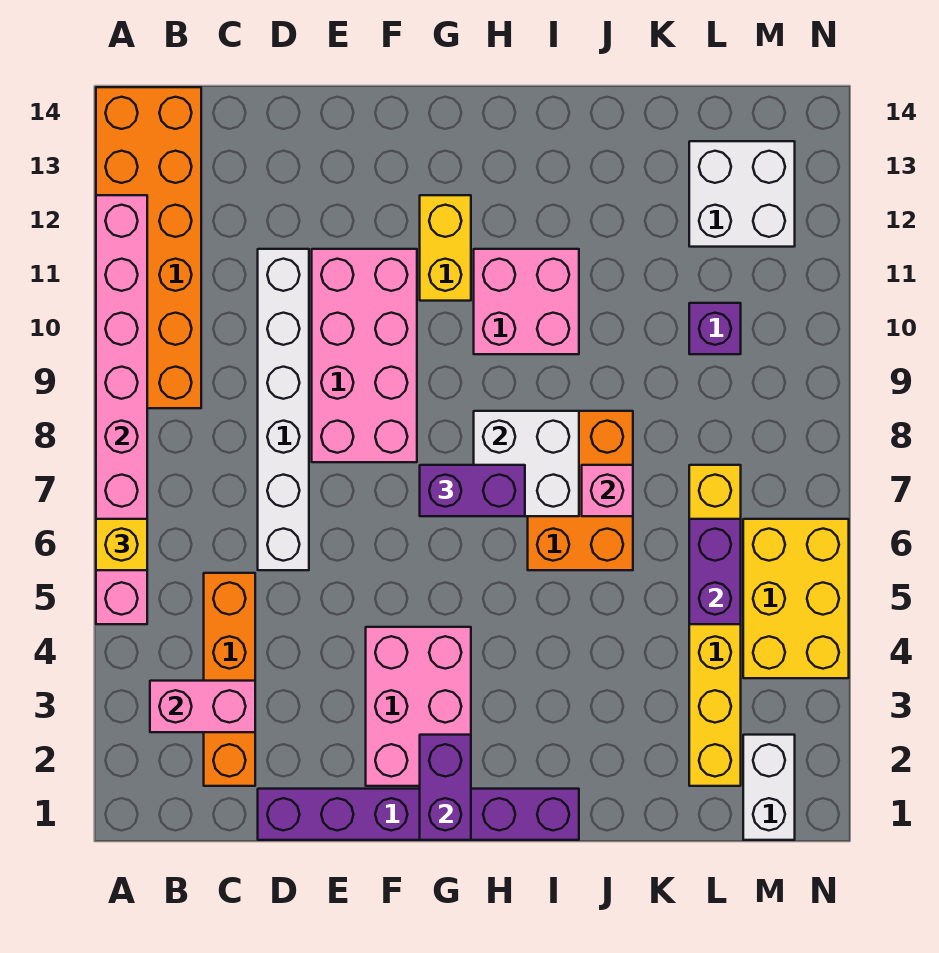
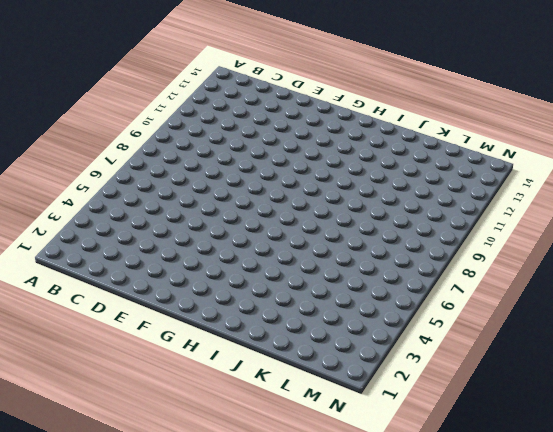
none -> orange brick A9:B14 level 1
none -> orange brick C2:C5 level 1
none -> purple brick D1:I1 level 1

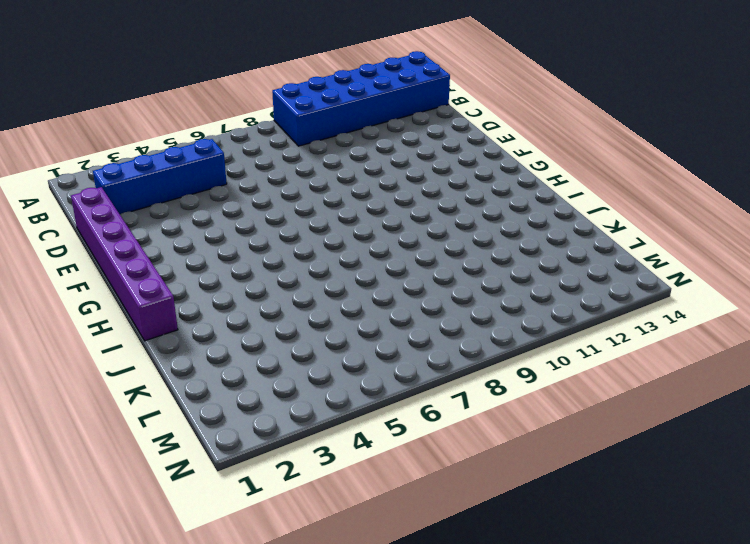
blue brick A9:B14 level 1 -> orange brick A9:B14 level 1
blue brick C2:C5 level 1 -> orange brick C2:C5 level 1
none -> white brick D6:D11 level 1
none -> pink brick E8:F11 level 1
none -> pink brick F2:G4 level 1

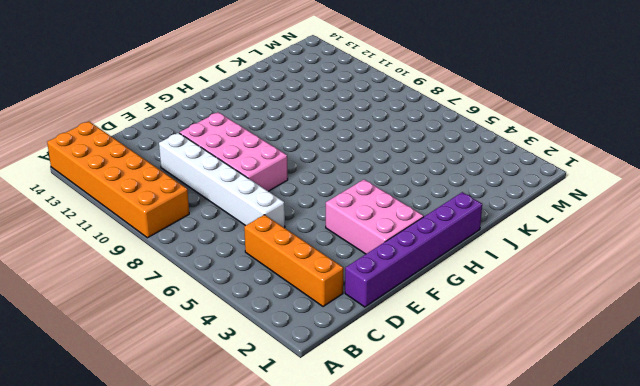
none -> yellow brick G11:G12 level 1
none -> pink brick H10:I11 level 1
none -> orange brick I6:J8 level 1

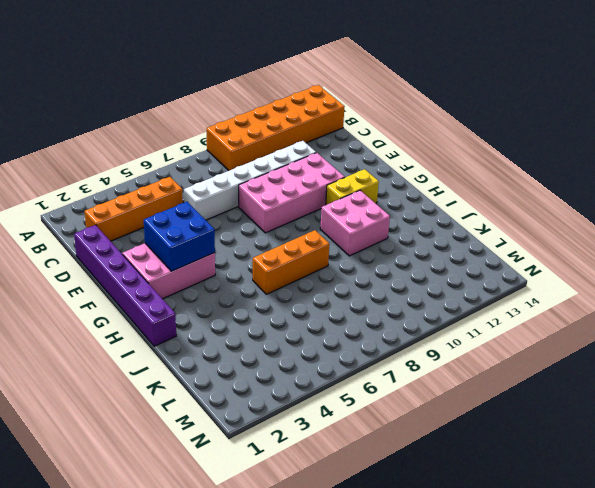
blue brick F3:G4 level 2 -> none
orange brick I6:I8 level 1 -> orange brick I6:J8 level 1
none -> yellow brick L2:L7 level 1
none -> purple brick L10 level 1
none -> white brick L12:M13 level 1

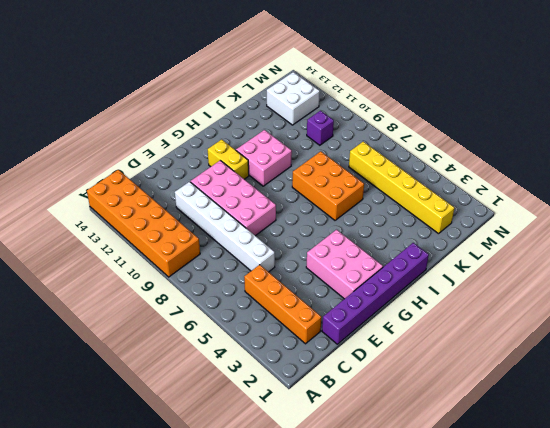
none -> white brick M1:M2 level 1
none -> yellow brick M4:N6 level 1
none -> pink brick A5:A12 level 2

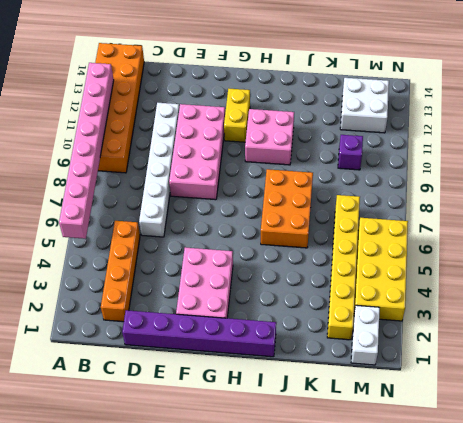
yellow brick M3:N6 level 1 -> yellow brick M4:N6 level 1
none -> pink brick B3:C3 level 2
none -> purple brick G1:G2 level 2
none -> white brick H7:I8 level 2

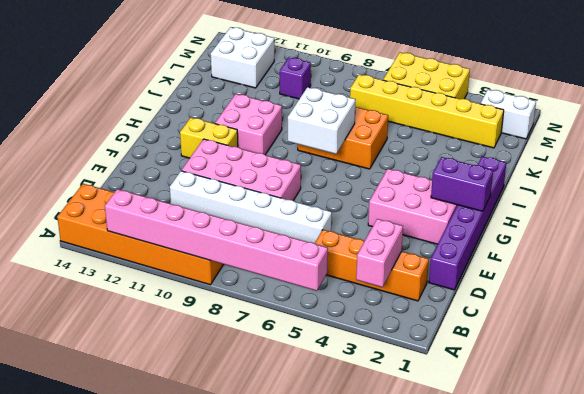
none -> pink brick J7 level 2
none -> purple brick L5:L6 level 2
none -> yellow brick A6 level 3

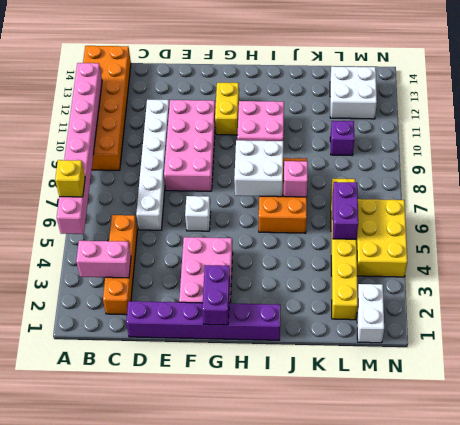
white brick F6 level 1 -> none
none -> purple brick G7:H7 level 3

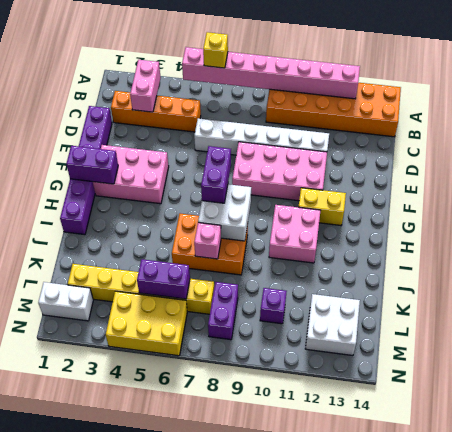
purple brick L8:M8 level 1 -> none

